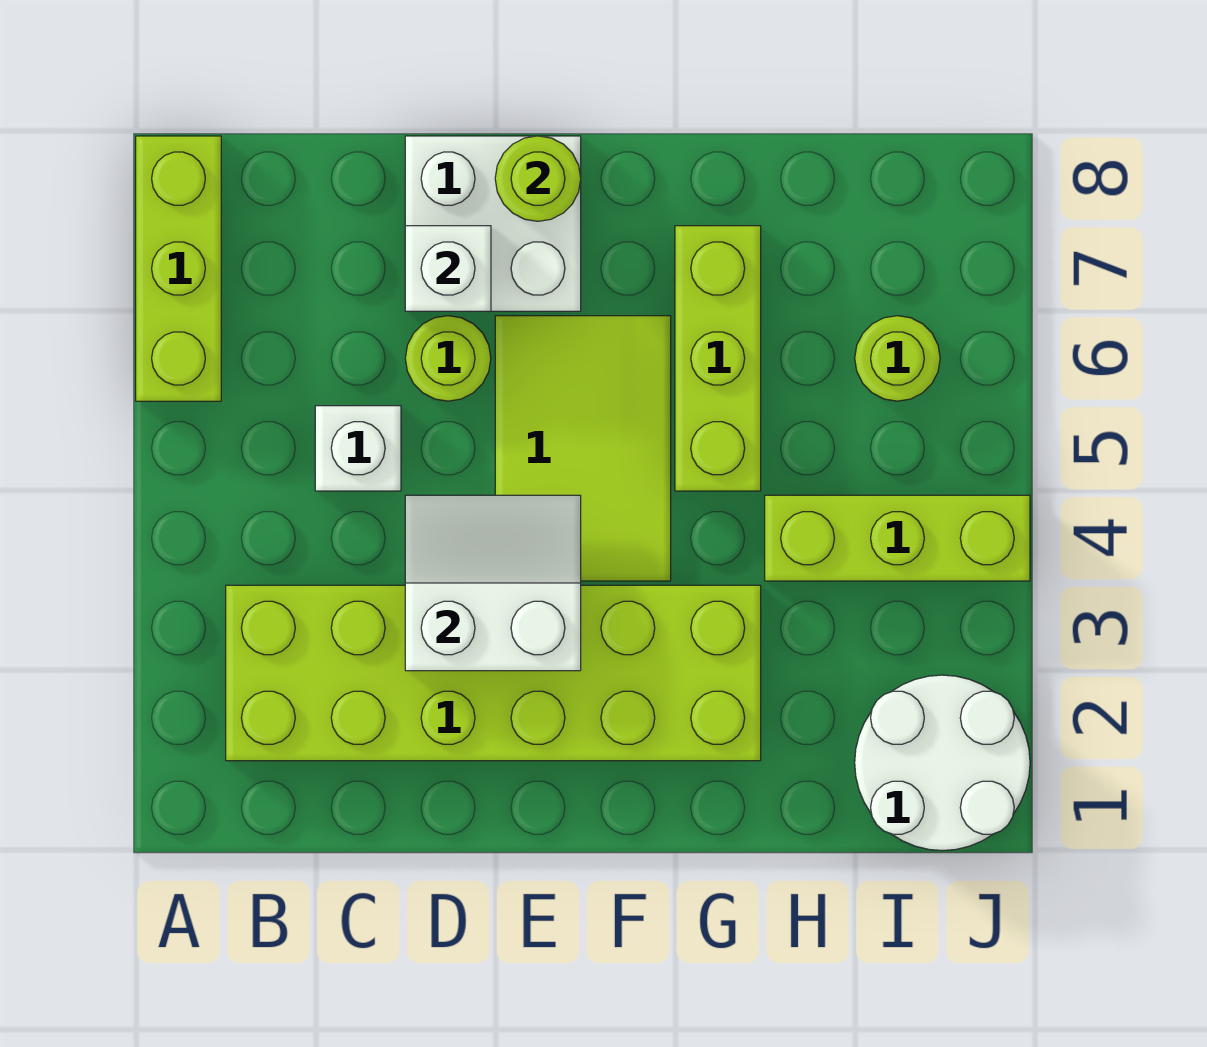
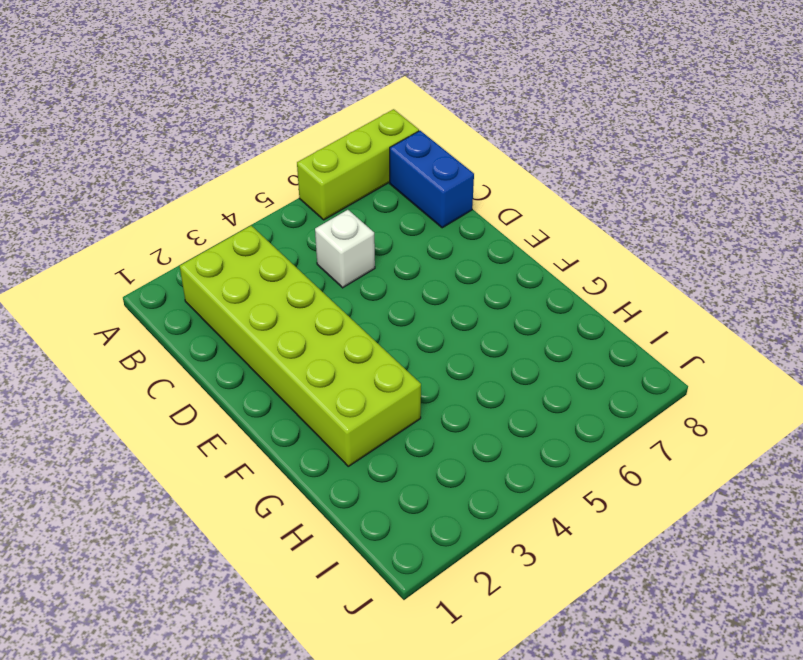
blue brick B8:C8 level 1 -> none
none -> lime round brick D6 level 1
none -> white brick D7:E8 level 1
none -> lime tile E4:F6 level 1

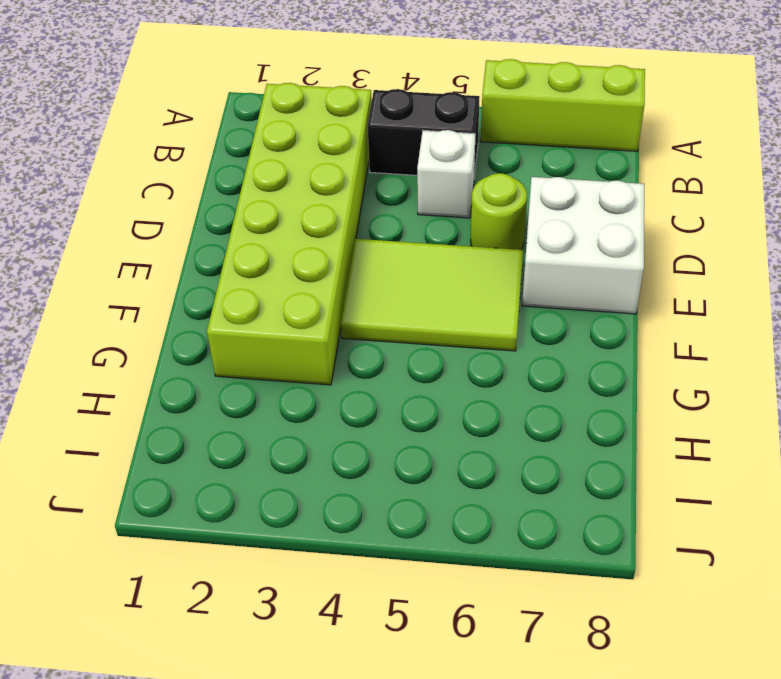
black brick B4:B5 level 1 -> none
none -> lime brick G5:G7 level 1
none -> lime brick H4:J4 level 1
none -> white round brick I1:J2 level 1

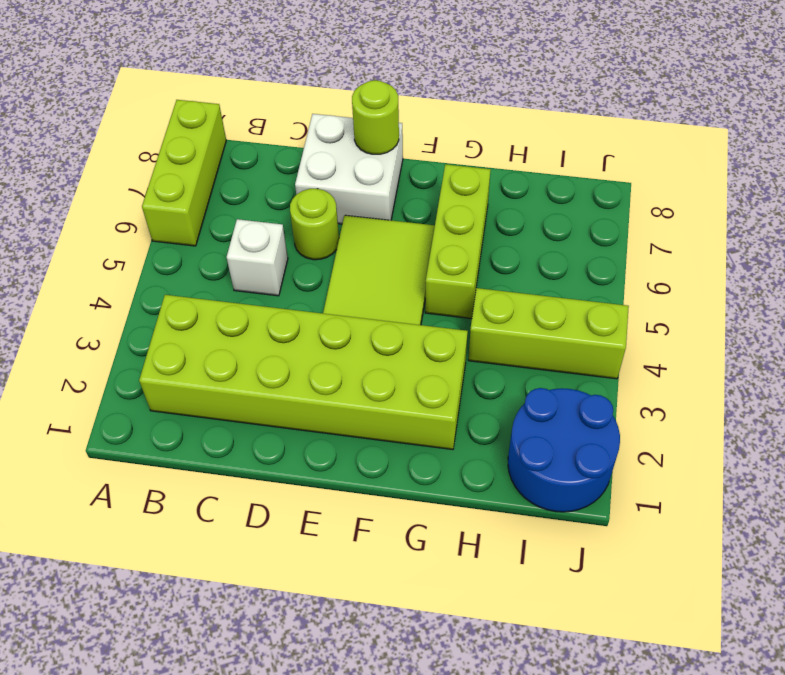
blue round brick I1:J2 level 1 -> white round brick I1:J2 level 1
none -> lime round brick I6 level 1
none -> white slope D3:E4 level 2 top 3
none -> white brick D7 level 2

